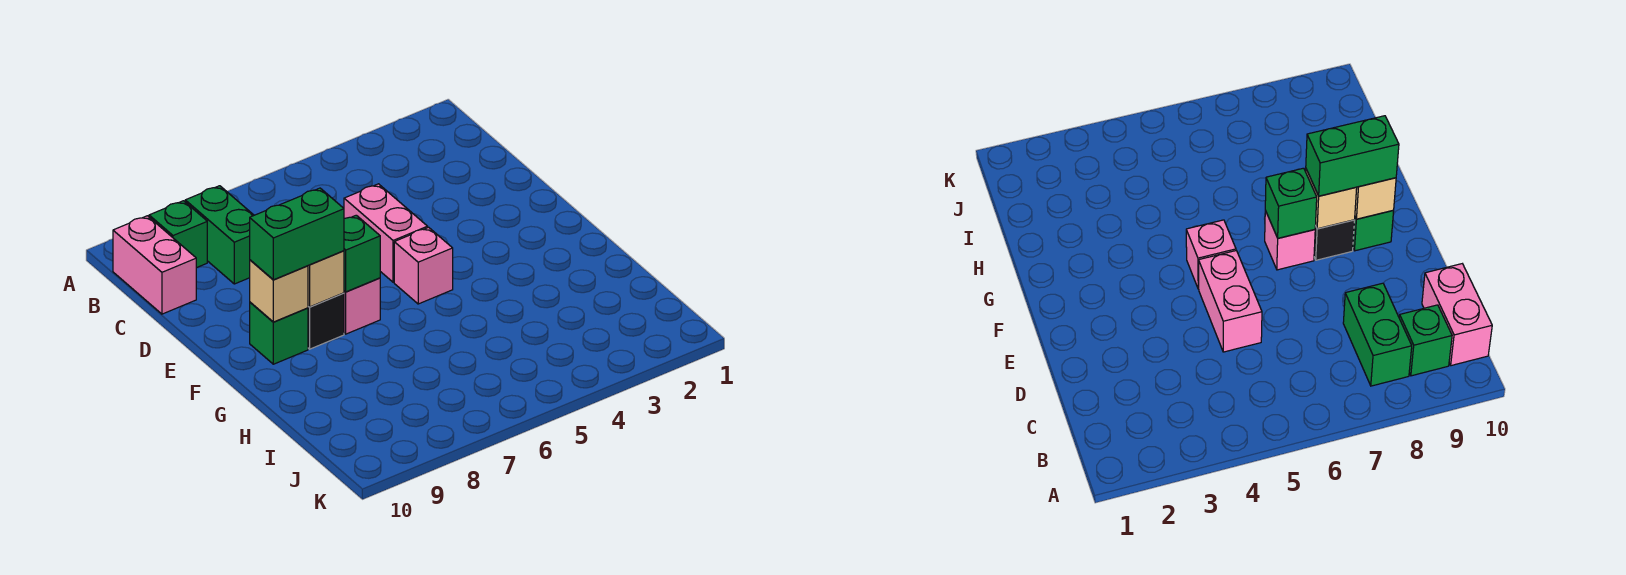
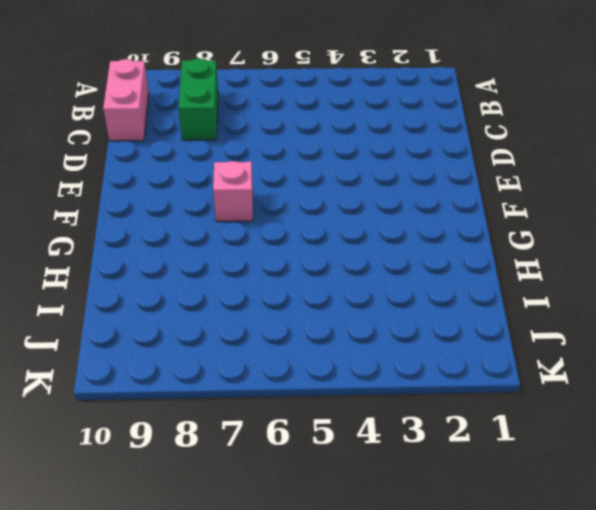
none -> green brick B9 level 1
none -> pink brick D5:E5 level 1
none -> pink brick F5 level 1

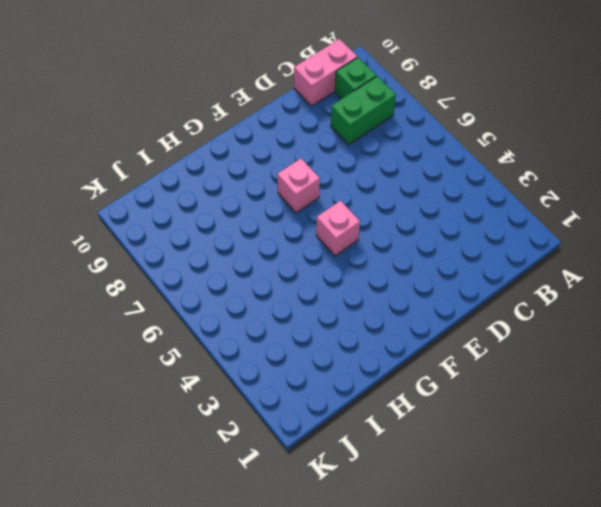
none -> pink brick D5:E5 level 1
none -> black brick F8 level 1
none -> green brick F9 level 1

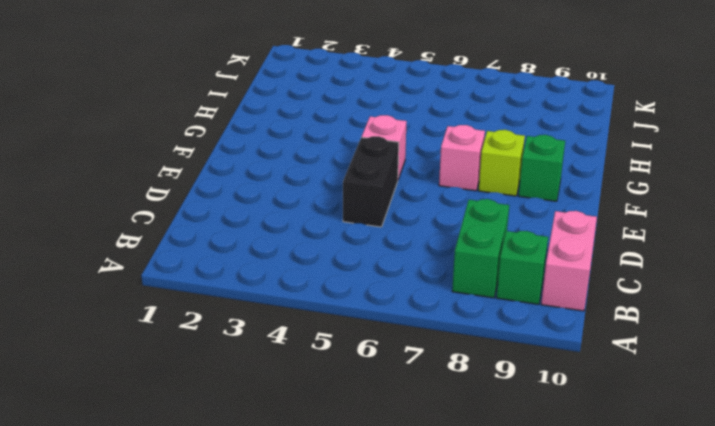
black brick D5:E5 level 1 -> pink brick D5:E5 level 1
lime brick F8 level 1 -> black brick F8 level 1
none -> green brick F7 level 2
none -> tan brick F8 level 2
none -> tan brick F9 level 2

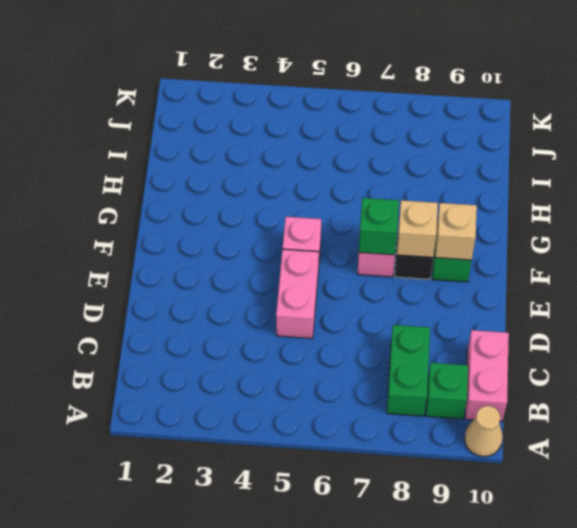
tan cone A10 level 1 -> none
none -> green brick F8:F9 level 3

